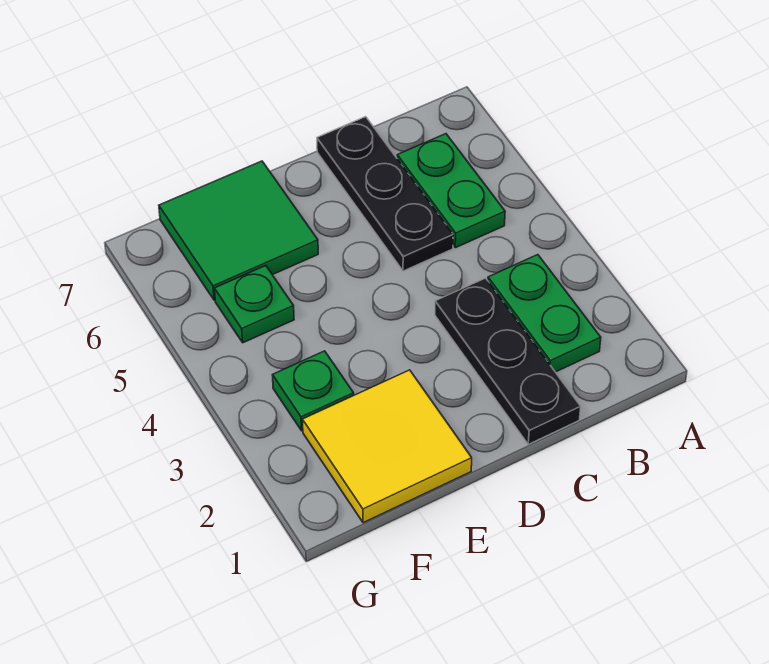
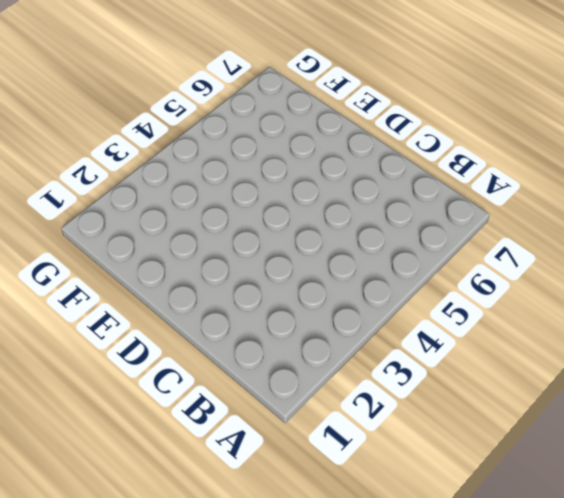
none -> green plate B2:B3 level 1
none -> green plate B5:B6 level 1

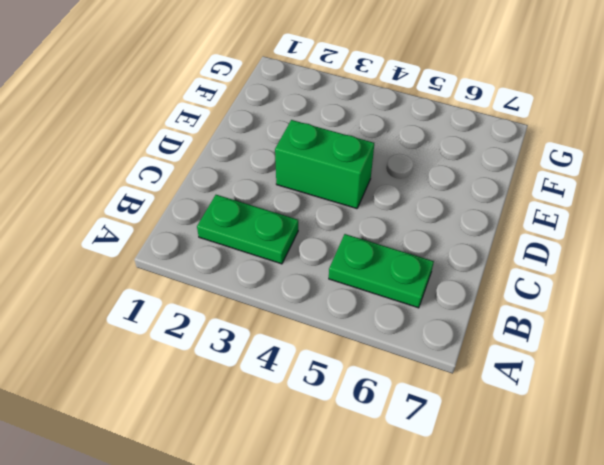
green brick D3:D4 level 1 -> none
none -> black plate C1:C3 level 1
none -> black plate C5:C7 level 1

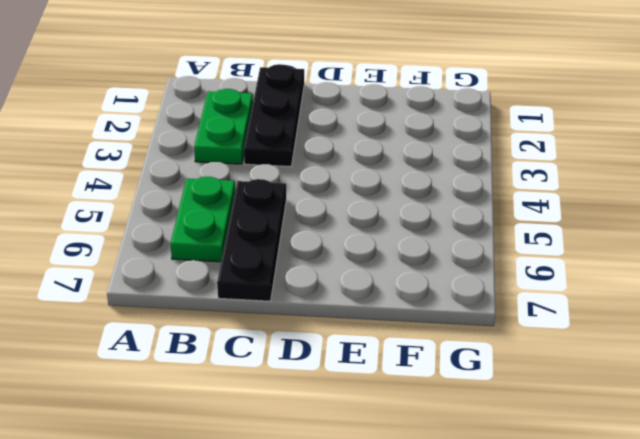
none -> yellow tile E1:F2 level 1
none -> green tile E6:F7 level 1

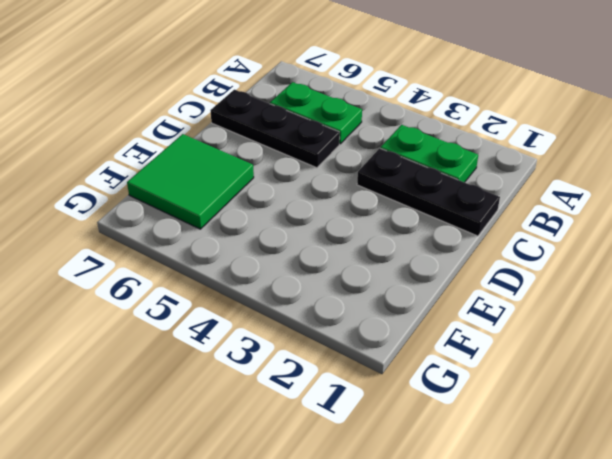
none -> yellow tile E1:F2 level 1
none -> green plate F3 level 1

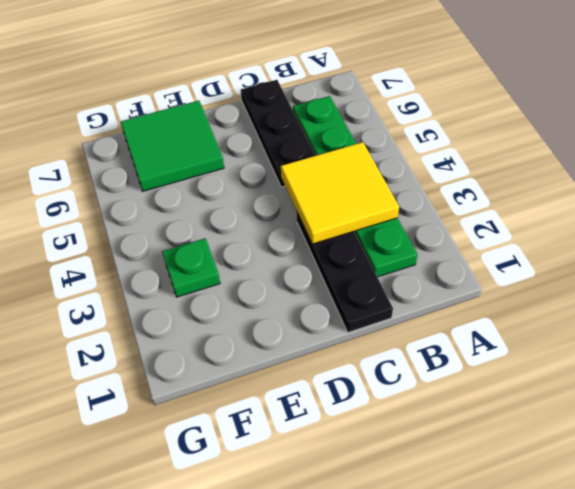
yellow tile B3:C4 level 2 -> yellow tile E1:F2 level 1
none -> green plate F5 level 1

